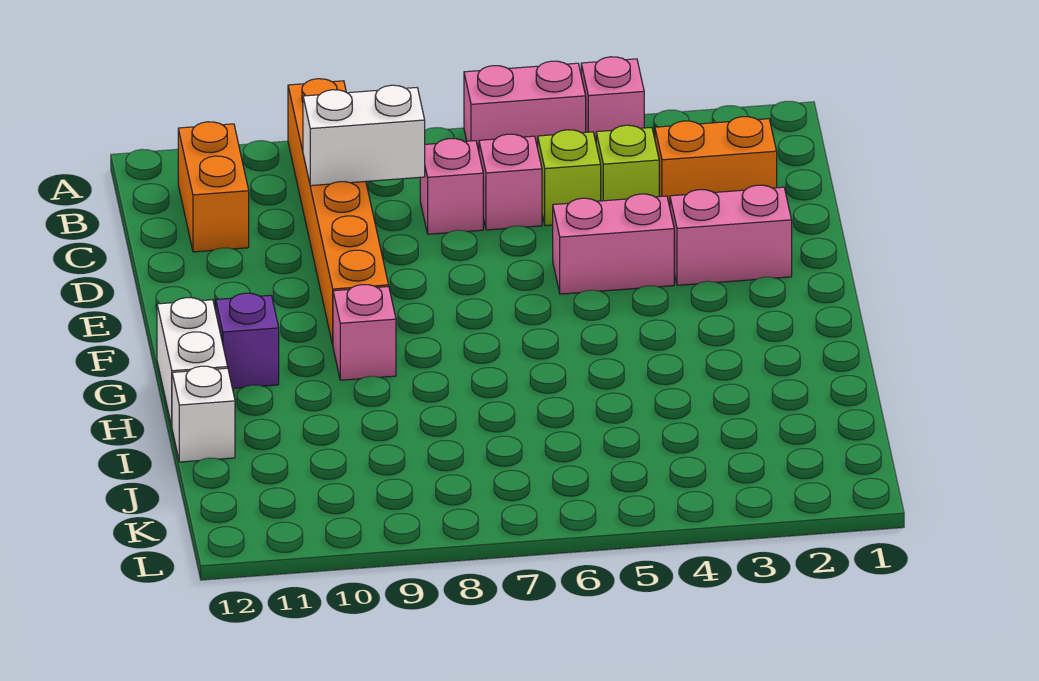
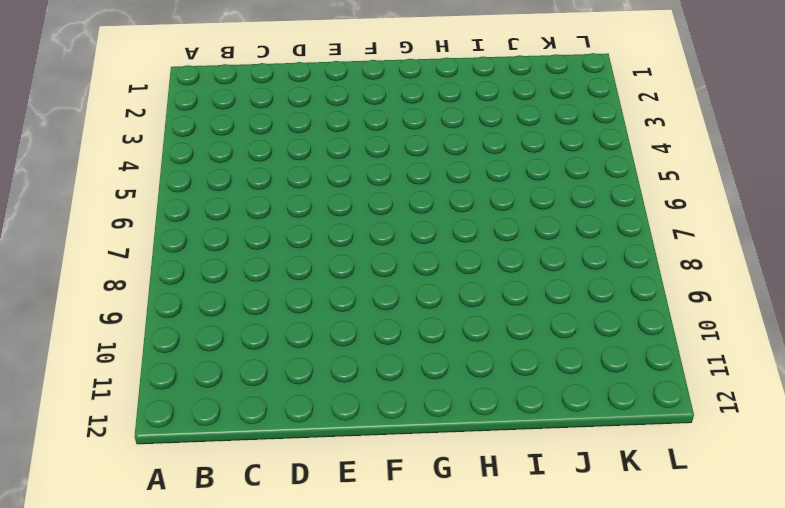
none -> pink brick A4 level 1
none -> pink brick A5:A6 level 1
none -> orange brick A9:F9 level 1

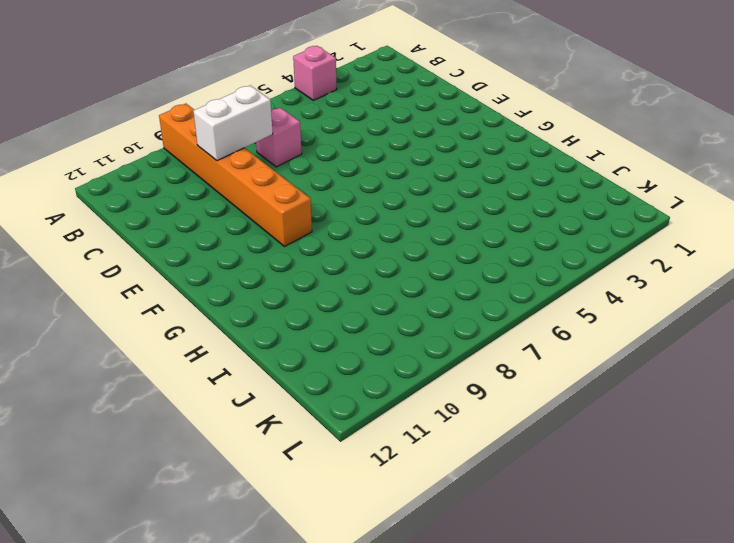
none -> pink brick A5:A6 level 1
none -> orange brick B11:C11 level 1
none -> orange brick C2:C3 level 1

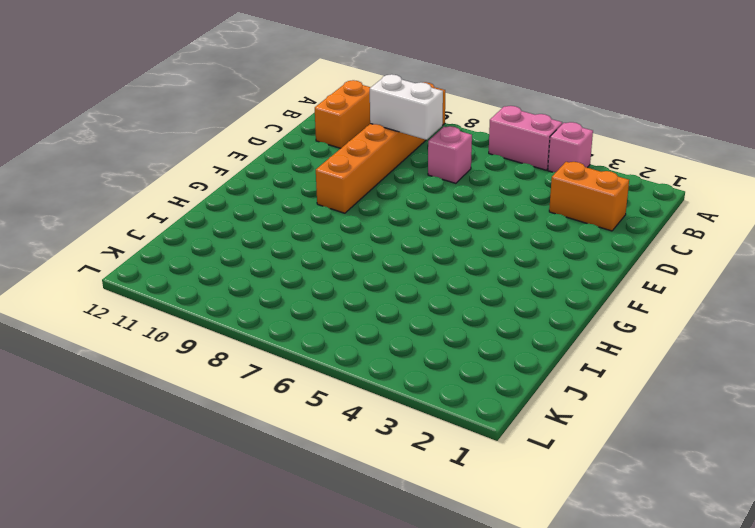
none -> lime brick C4 level 1
none -> lime brick C5 level 1
none -> pink brick C6 level 1

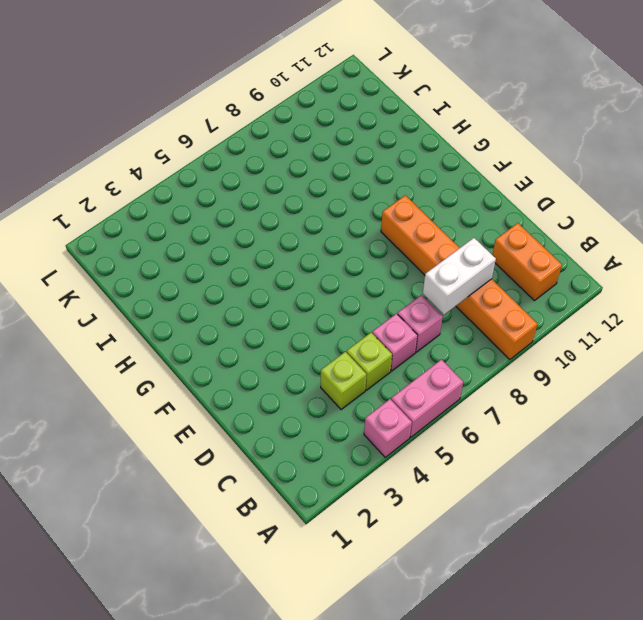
none -> orange brick C2:C3 level 1
none -> pink brick E2:E3 level 1
none -> pink brick E4:E5 level 1

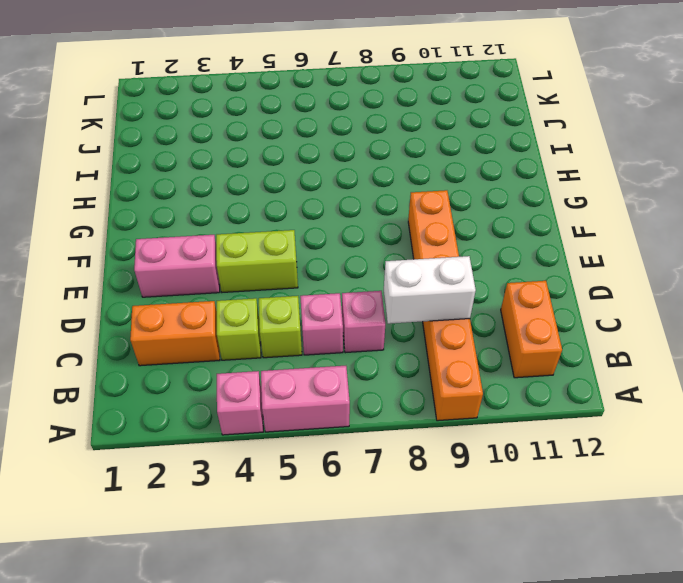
lime brick E4:E5 level 1 -> pink brick E4:E5 level 1
none -> pink brick G9 level 1
none -> purple brick G11 level 1
none -> white brick G12:H12 level 1

